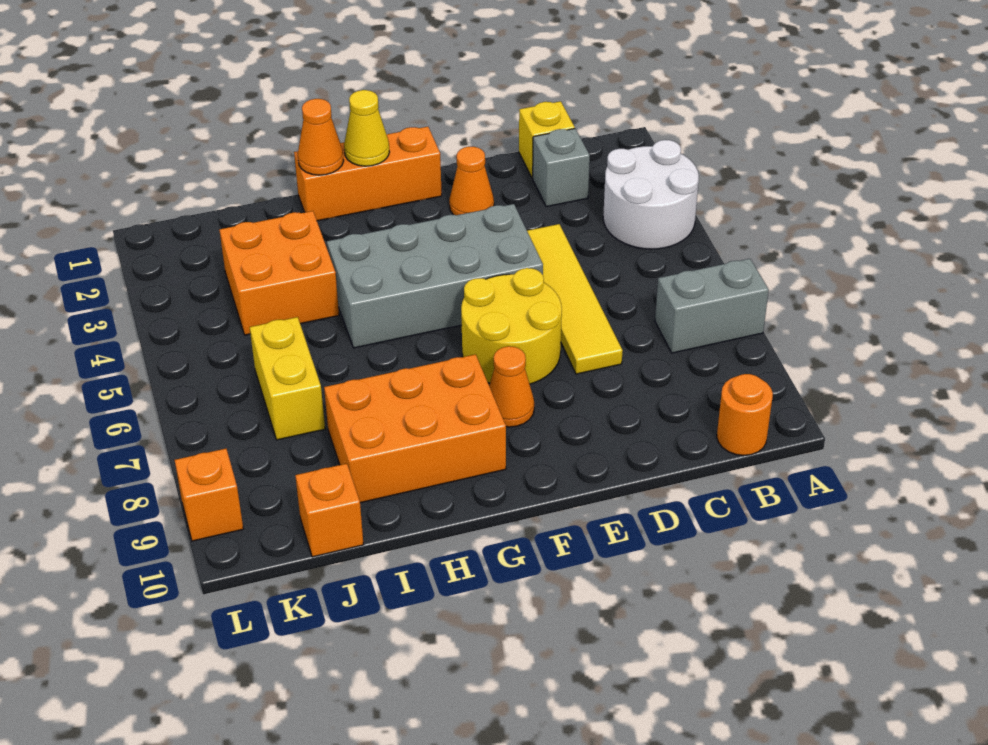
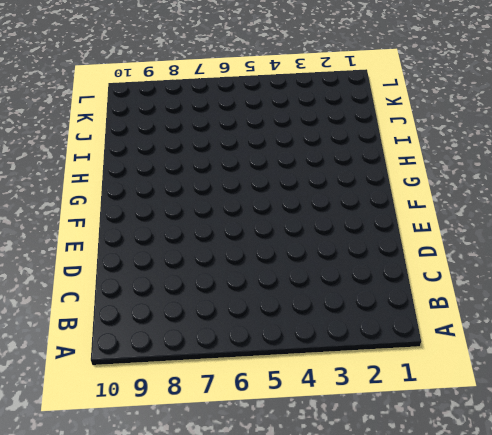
none -> white round brick A3:B4 level 1
none -> grey brick A7:B7 level 1
none -> orange round brick B10 level 1

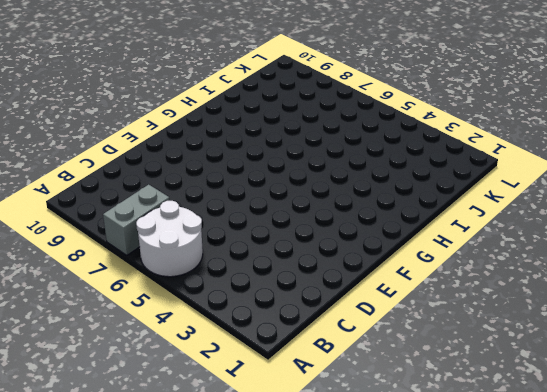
white round brick A5:B6 level 1 -> white round brick A3:B4 level 1
none -> orange round brick B10 level 1
none -> yellow brick C1 level 1
none -> grey brick C2 level 1

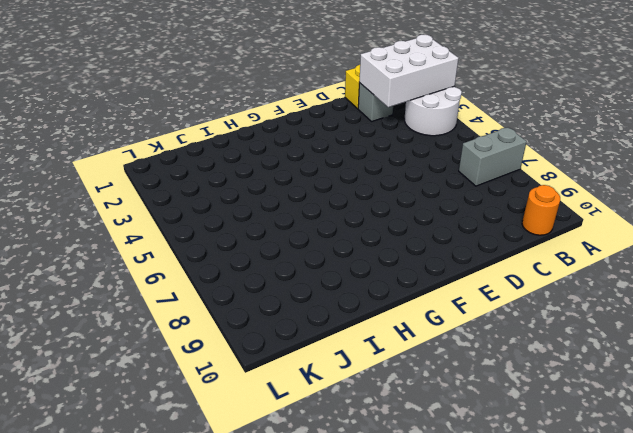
white brick A2:C3 level 2 -> none
none -> yellow tile D4:D7 level 1
none -> orange cone E2 level 1
none -> grey brick E4:H5 level 1

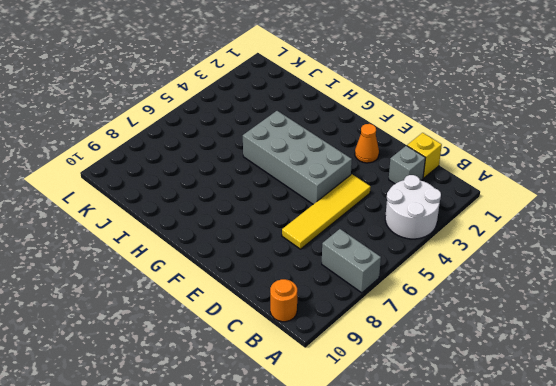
none -> yellow round brick E6:F7 level 1
none -> orange brick F1:H1 level 1
none -> orange cone F8 level 1

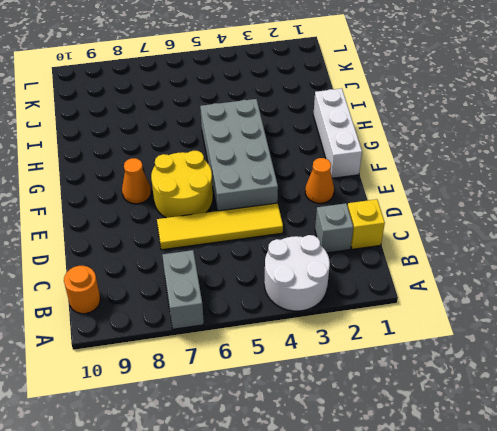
white brick F1:H1 level 1 -> orange brick F1:H1 level 1
none -> orange brick G8:I9 level 1
none -> orange brick I3:J4 level 1
none -> yellow brick J6:J7 level 1

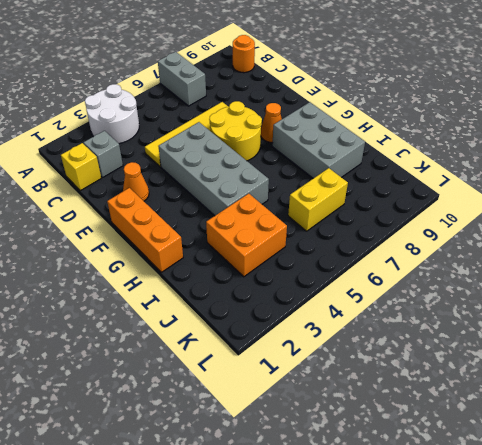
grey brick G8:I9 level 1 -> orange brick G8:I9 level 1
none -> orange brick J10 level 1
none -> orange brick L9 level 1
none -> yellow cone G1 level 2

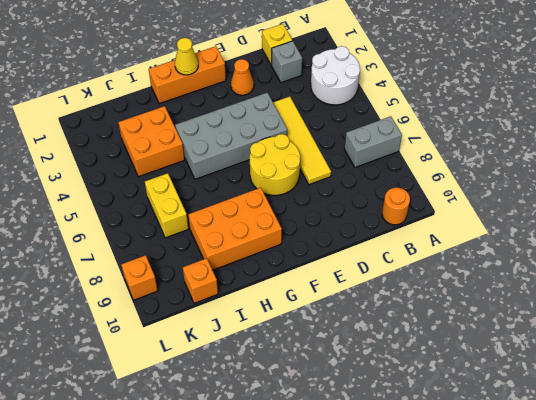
none -> orange cone F8 level 1
none -> orange cone H1 level 2

